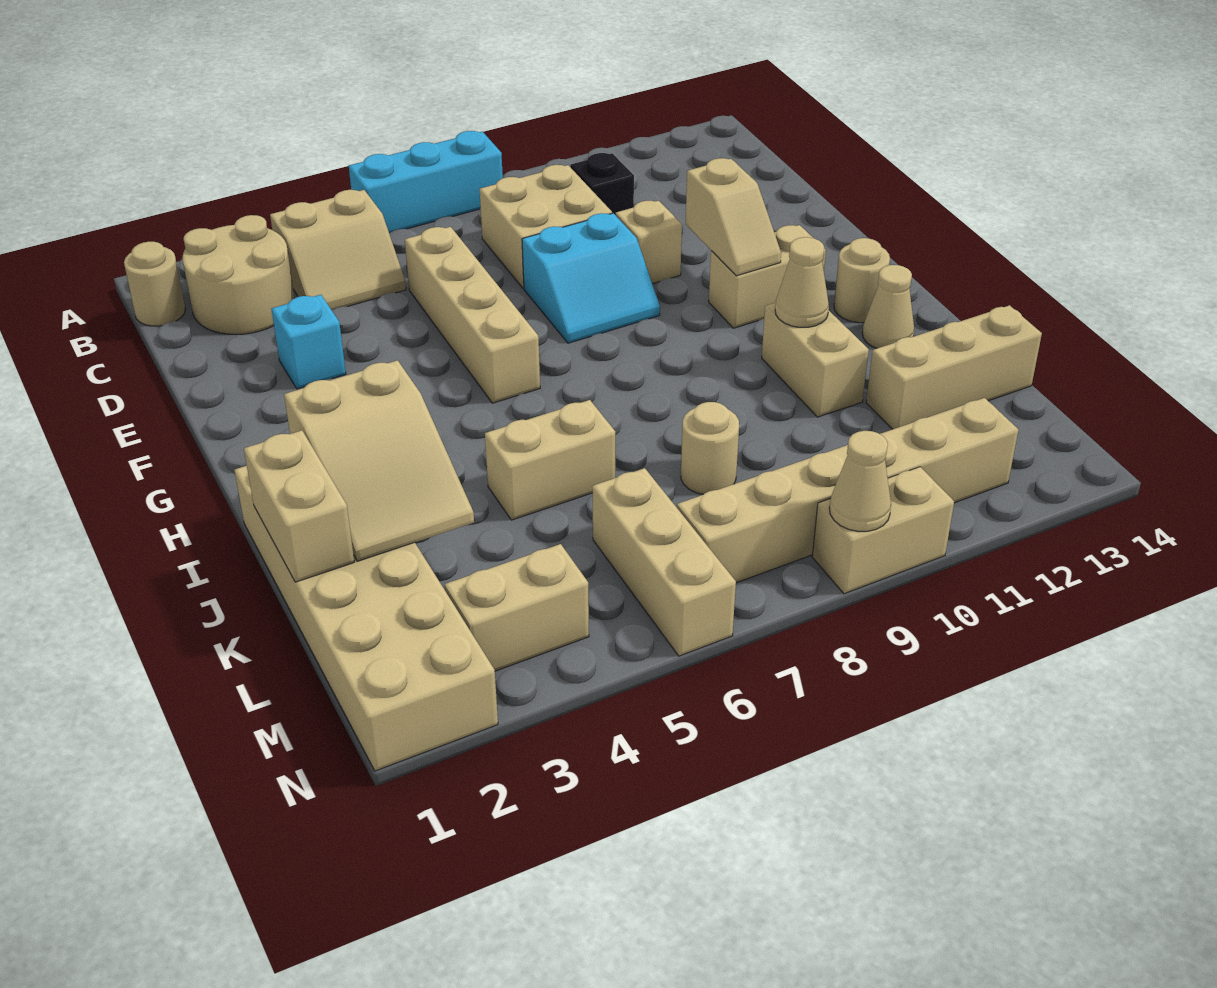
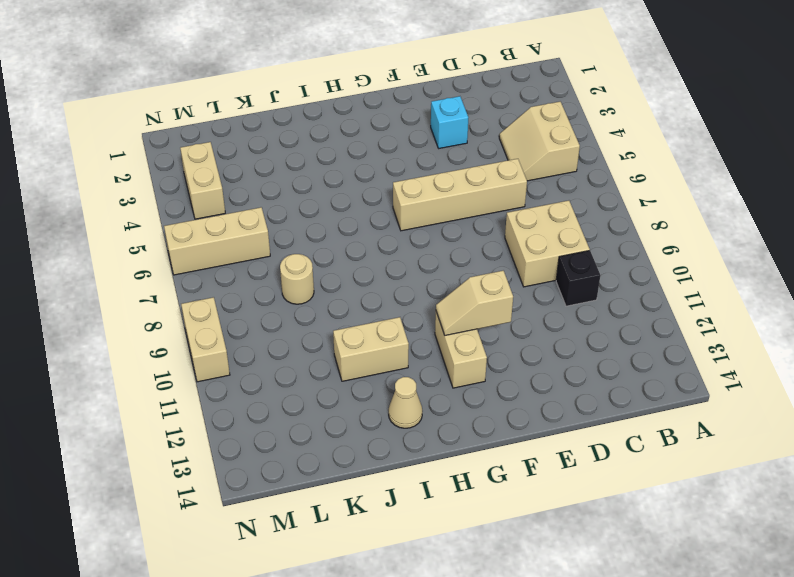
none -> cyan brick A6:A8 level 1
none -> tan round brick B1 level 1
none -> tan round brick B2:C3 level 1

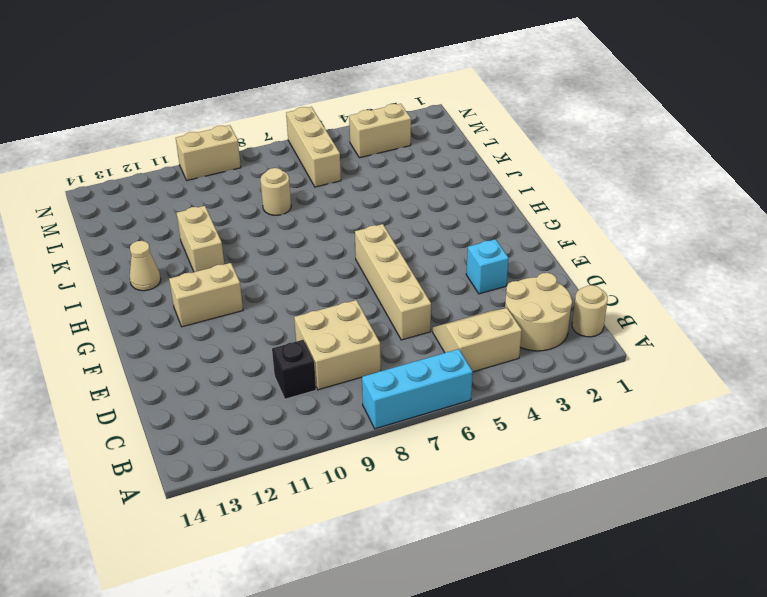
none -> cyan slope E8:F9 level 1 top E
none -> tan brick E10 level 1
none -> tan round brick H13 level 1

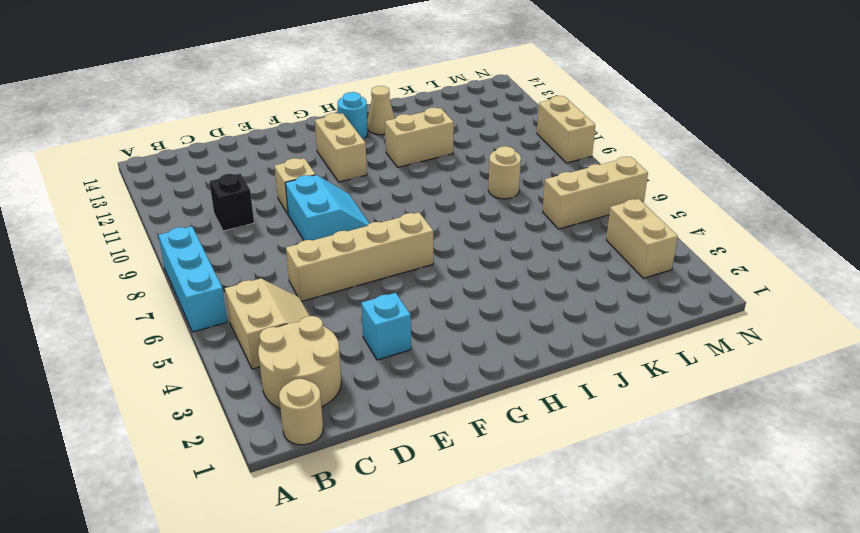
cyan round brick H13 level 1 -> tan round brick H13 level 1
none -> tan brick C8:D9 level 1
none -> tan brick I1:N2 level 1
none -> tan brick J5:J6 level 1

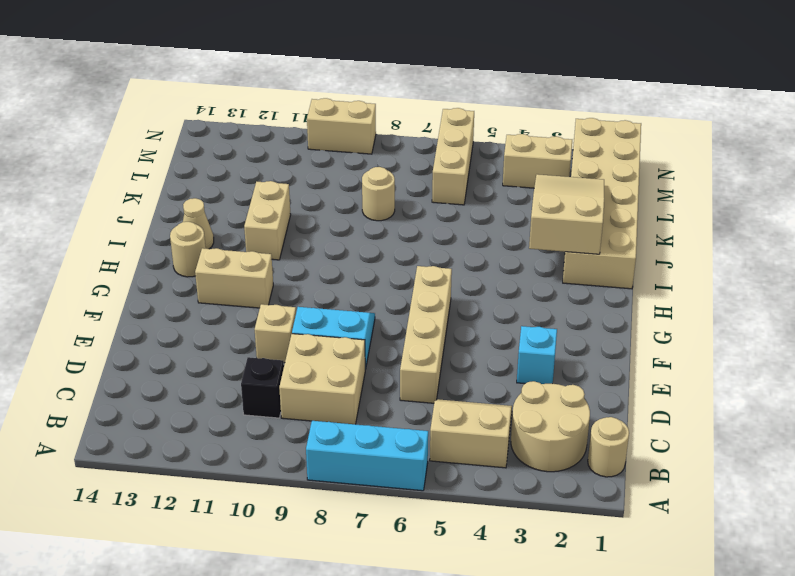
none -> tan brick J5:J6 level 1
none -> tan brick K12:K14 level 1
none -> tan brick M7:M12 level 1

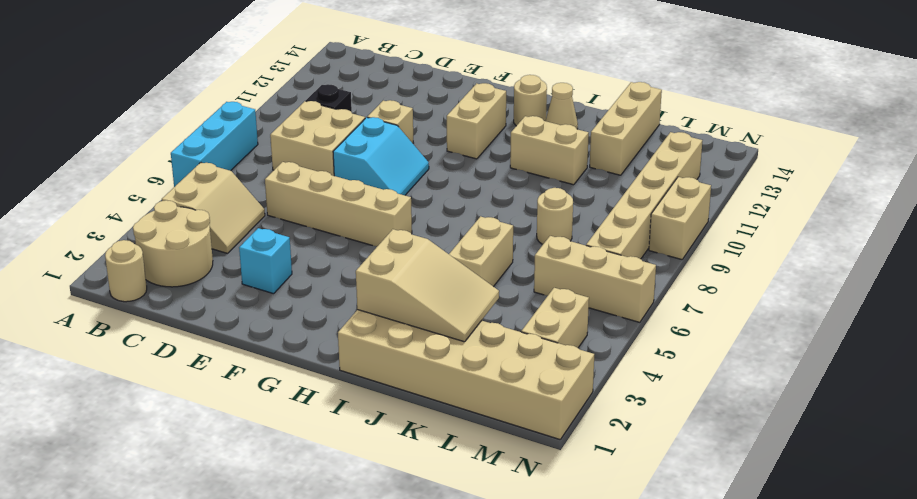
none -> tan slope F11:G11 level 2 top F
none -> tan cone I11 level 2
none -> tan brick J1:K1 level 2

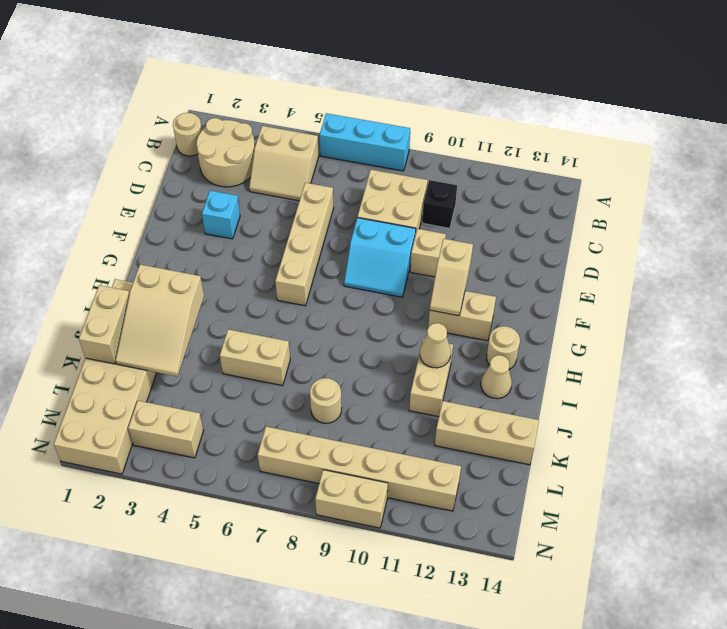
none -> tan brick L6:N6 level 1
none -> tan cone N9 level 2

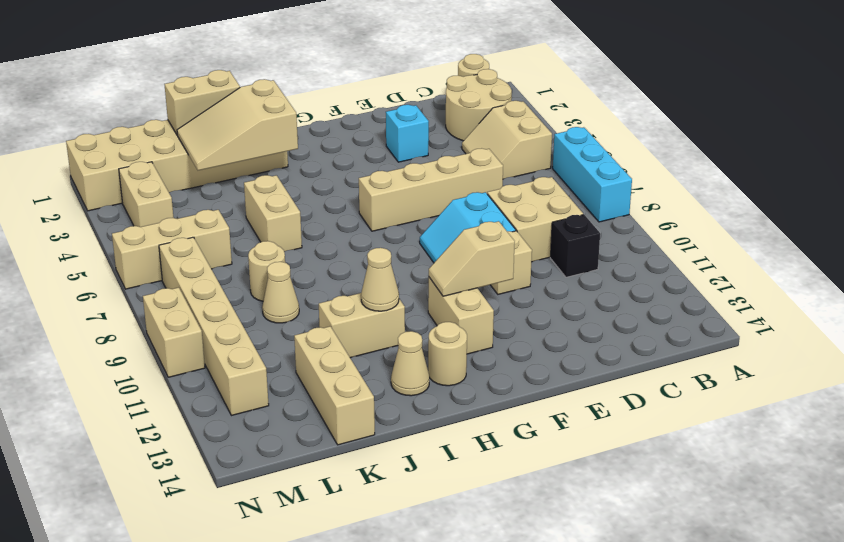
tan cone K9 level 1 -> tan cone N9 level 2

